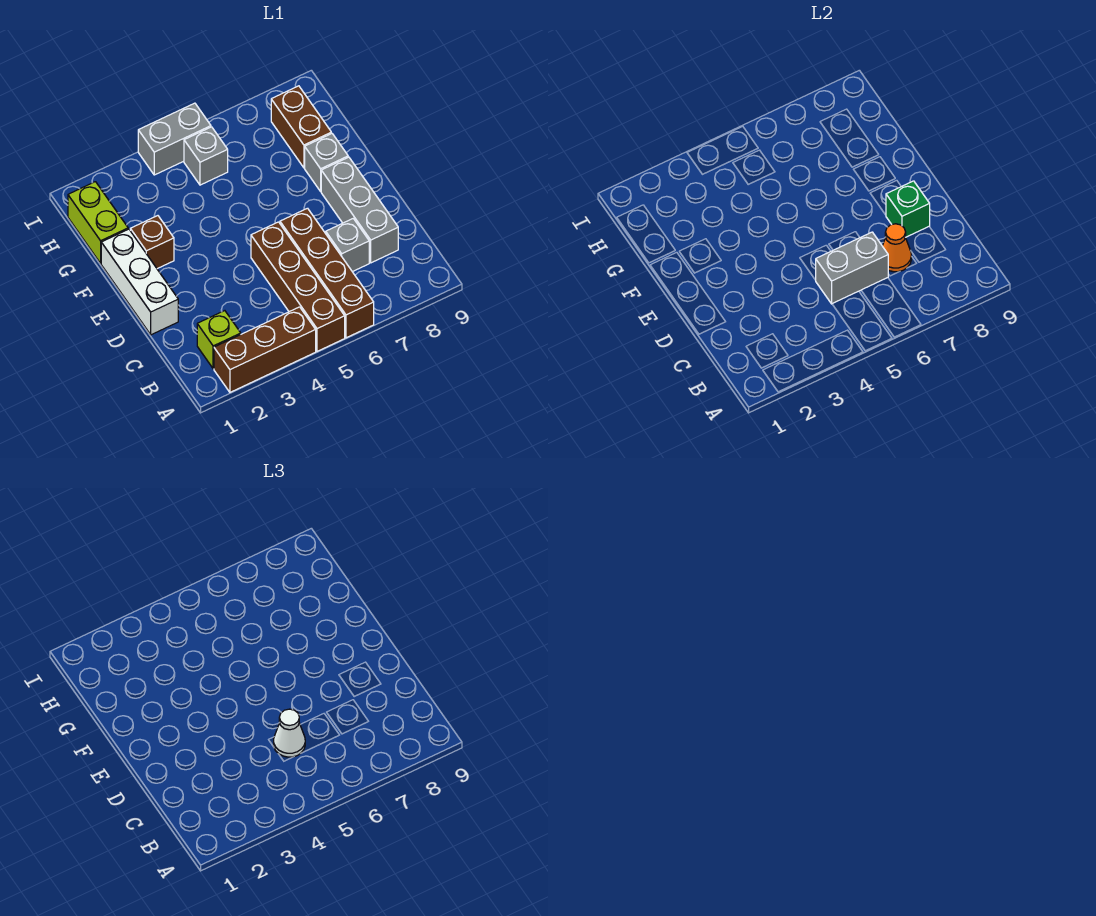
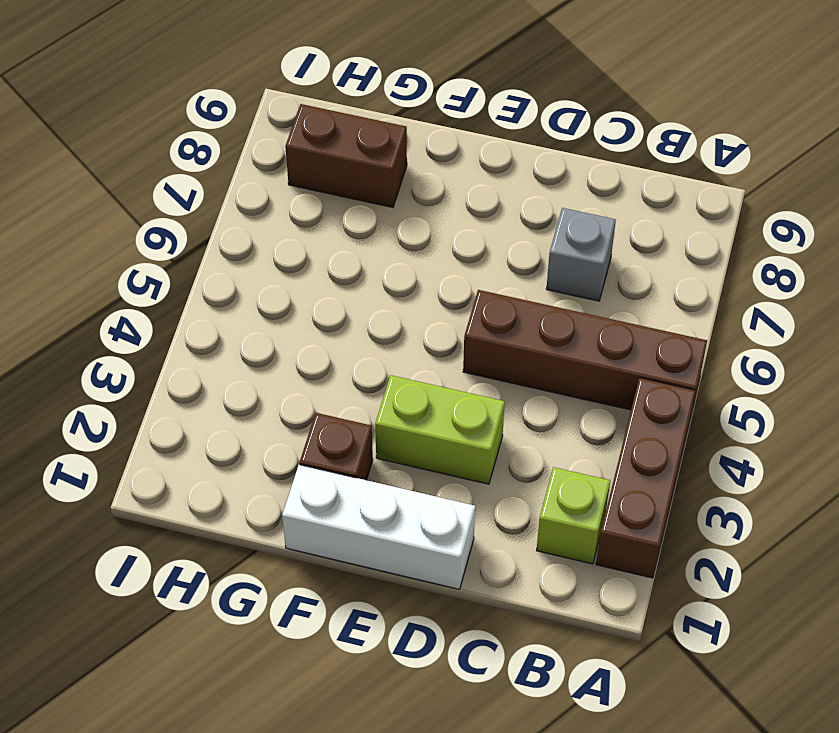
lime brick D3:E3 level 1 -> lime brick G1:H1 level 1
none -> brown brick A6:D6 level 1
none -> grey brick C8:E8 level 1
none -> grey brick F8 level 1

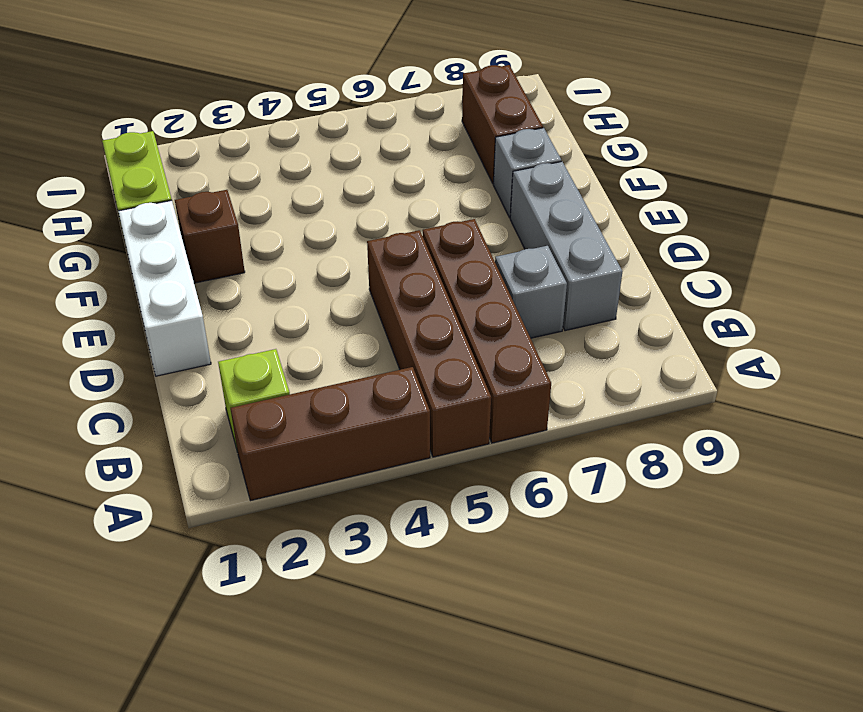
none -> grey brick H5 level 1
none -> grey brick I4:I5 level 1
none -> grey brick C5:C6 level 2

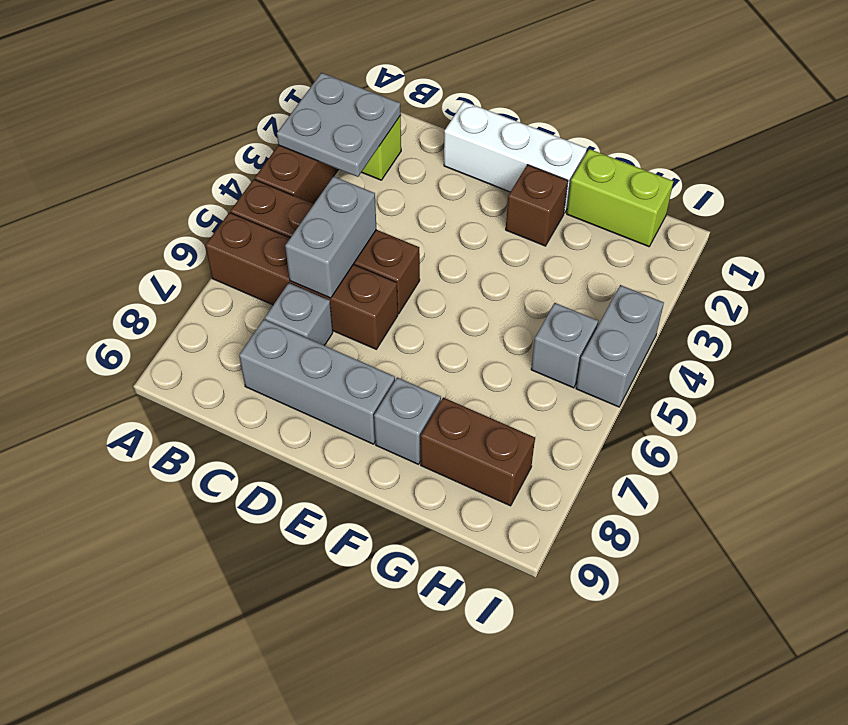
grey plate A2:B3 level 2 -> none
none -> orange cone C7 level 2
none -> green brick D8 level 2
none -> white cone C5 level 3

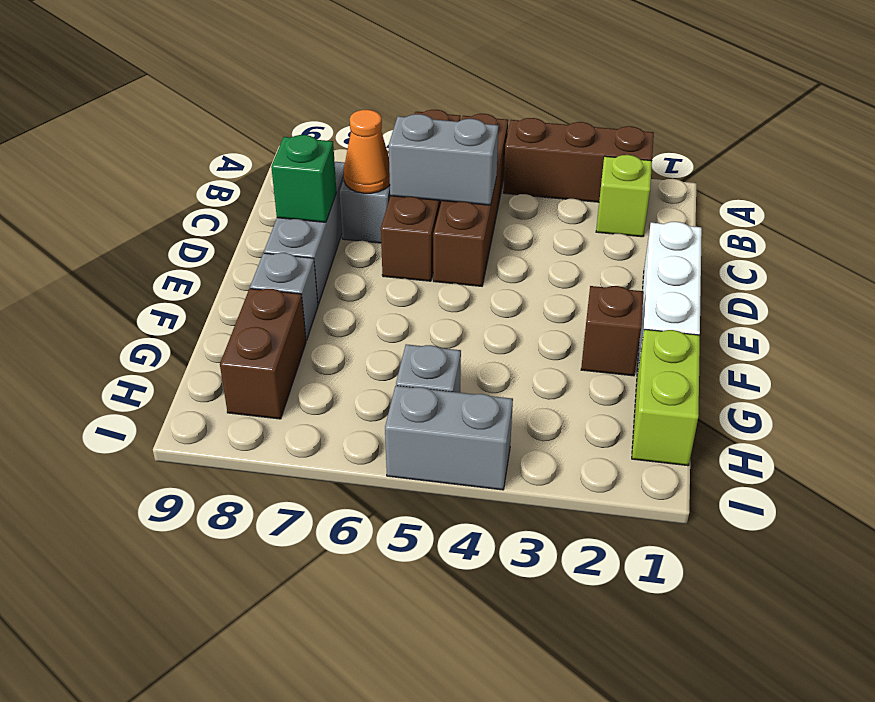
none -> white cone C5 level 3

